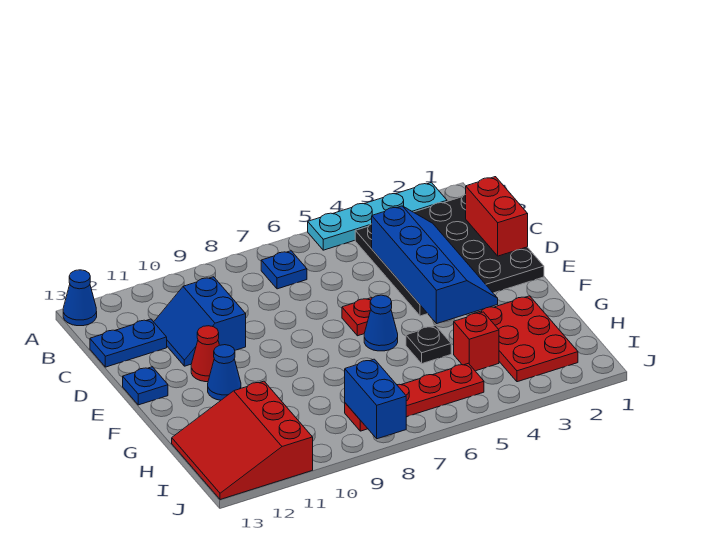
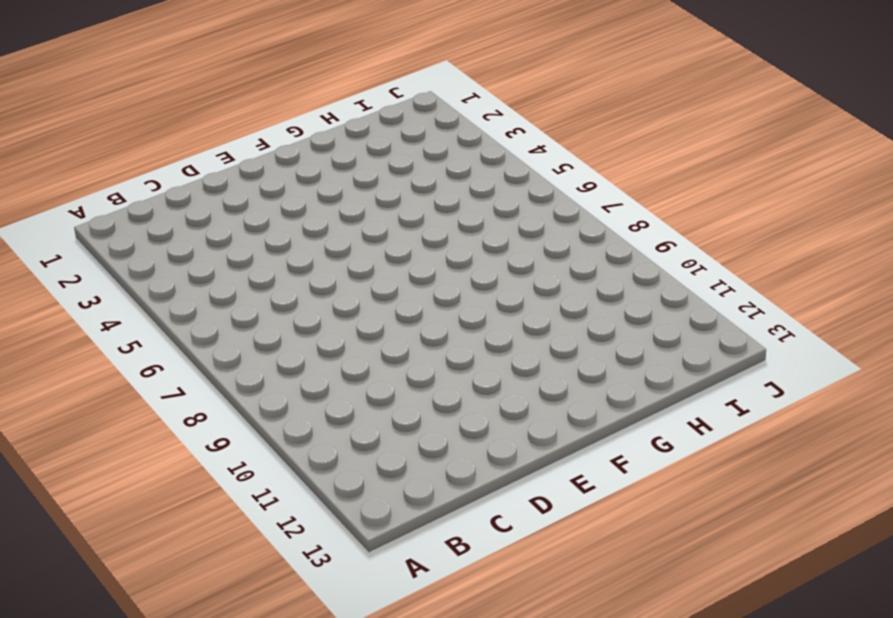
none -> cyan plate A2:A5 level 1
none -> blue cone A13 level 1
none -> black plate B1:E4 level 1

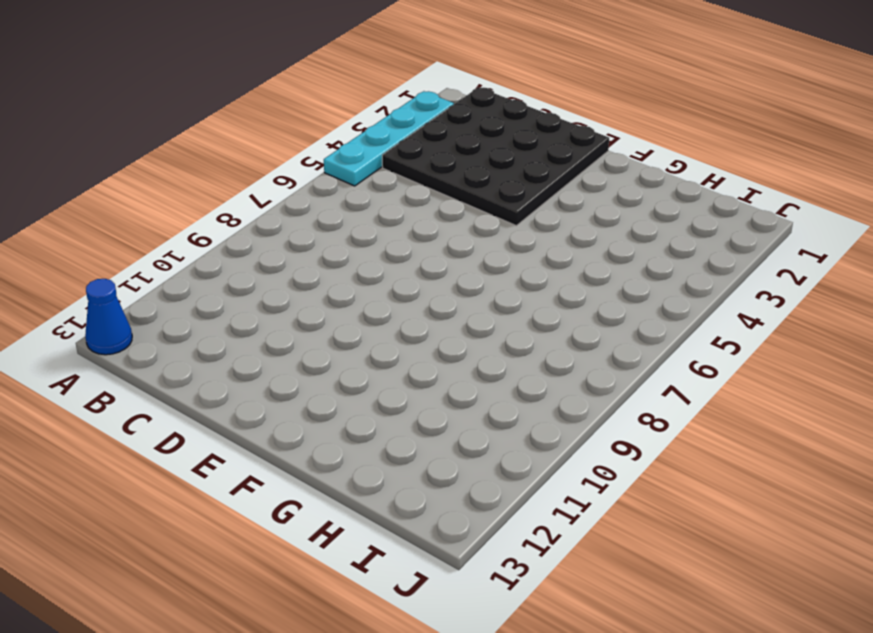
none -> blue plate B7 level 1
none -> blue slope C10:D11 level 1 top 10
none -> blue plate C12:C13 level 1

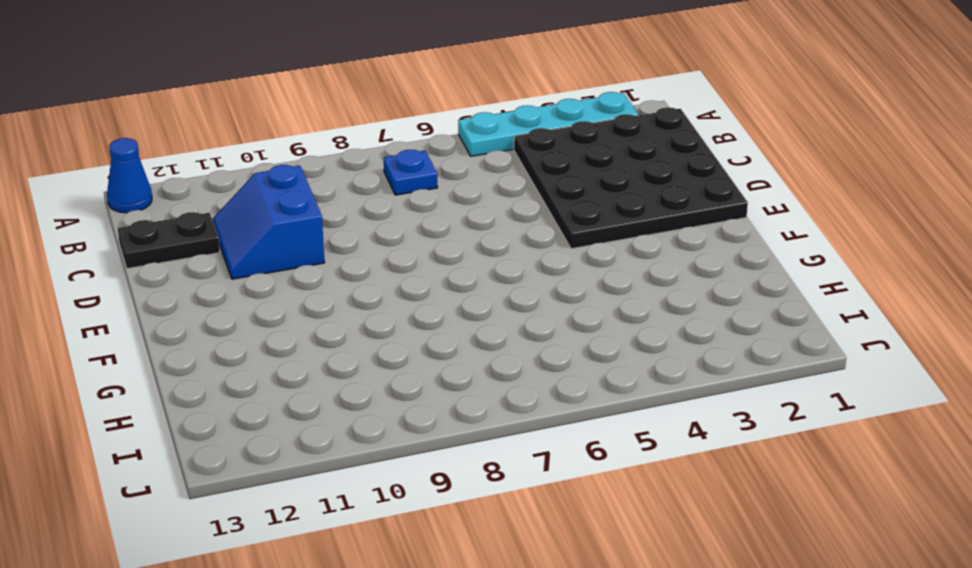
black plate C12:C13 level 1 -> blue plate C12:C13 level 1
none -> red plate E6 level 1
none -> red cone E11 level 1
none -> blue plate E13 level 1

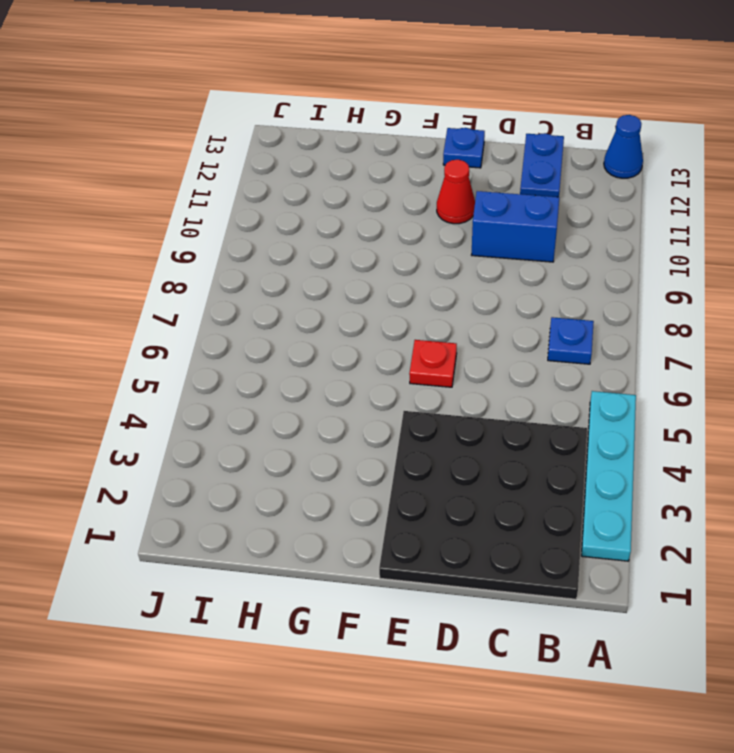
none -> blue cone F6 level 1
none -> blue cone F11 level 1
none -> red plate G2:I3 level 1

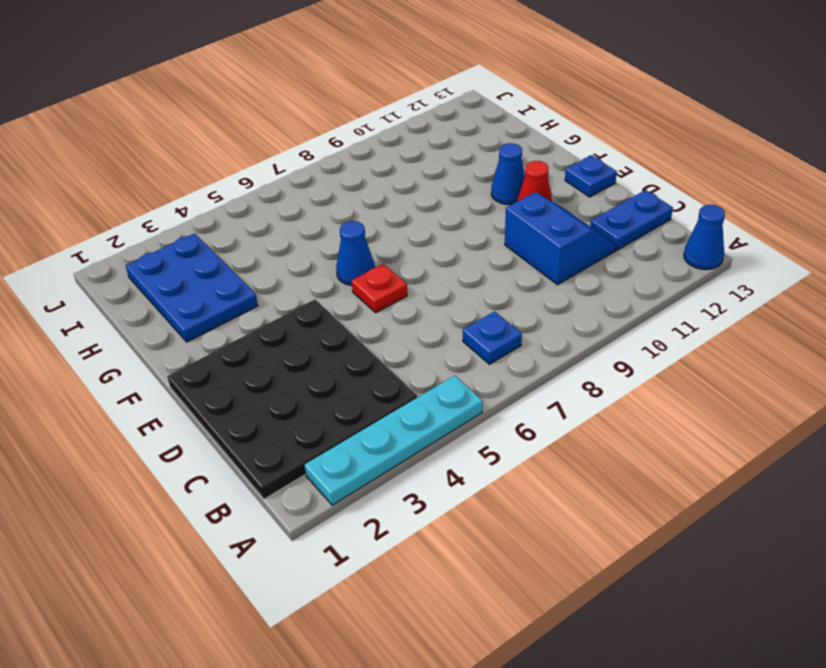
blue plate G2:I3 level 1 -> red plate G2:I3 level 1
none -> black plate G5 level 1
none -> red brick H4 level 1
none -> red slope H11:J13 level 1 top 11

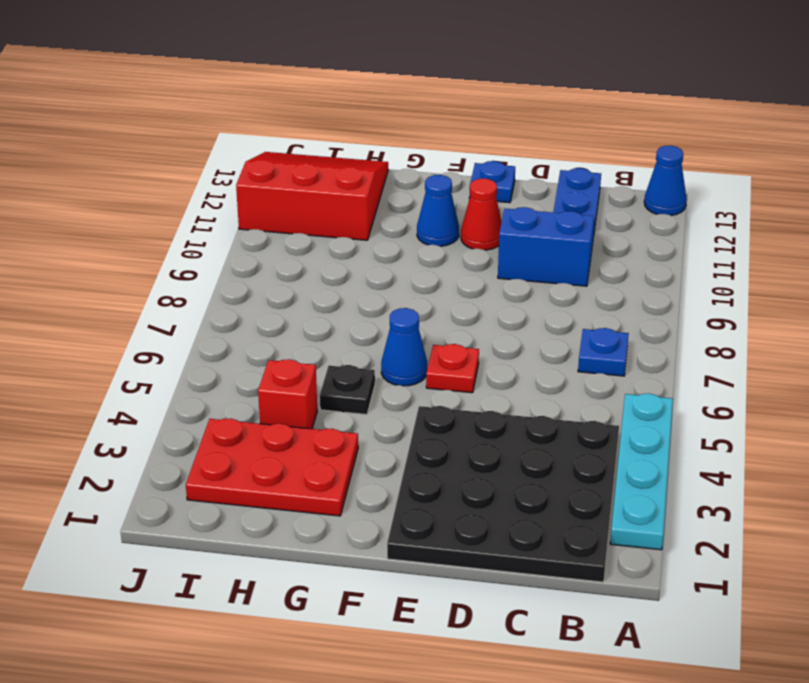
none -> red plate I5:I8 level 1
none -> red brick C1:D1 level 2
none -> blue slope C3:F4 level 2 top 4

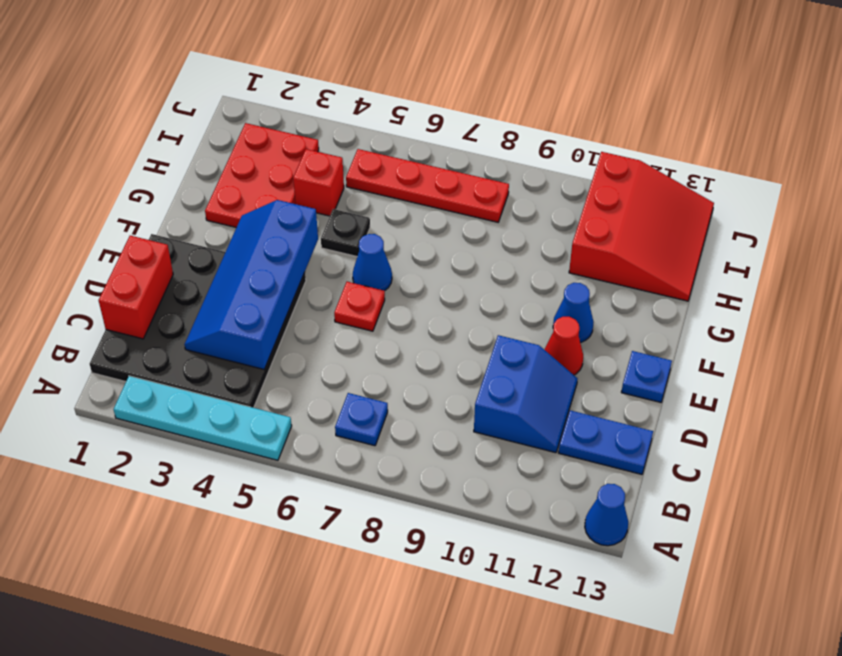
none -> blue brick I8:J8 level 2

